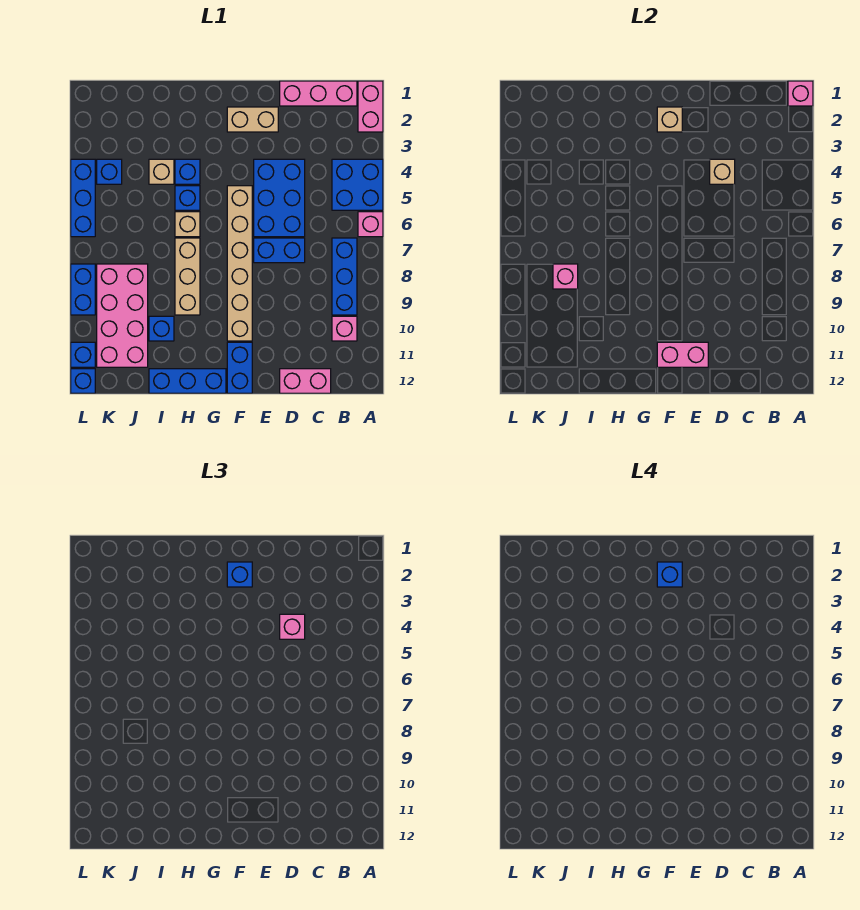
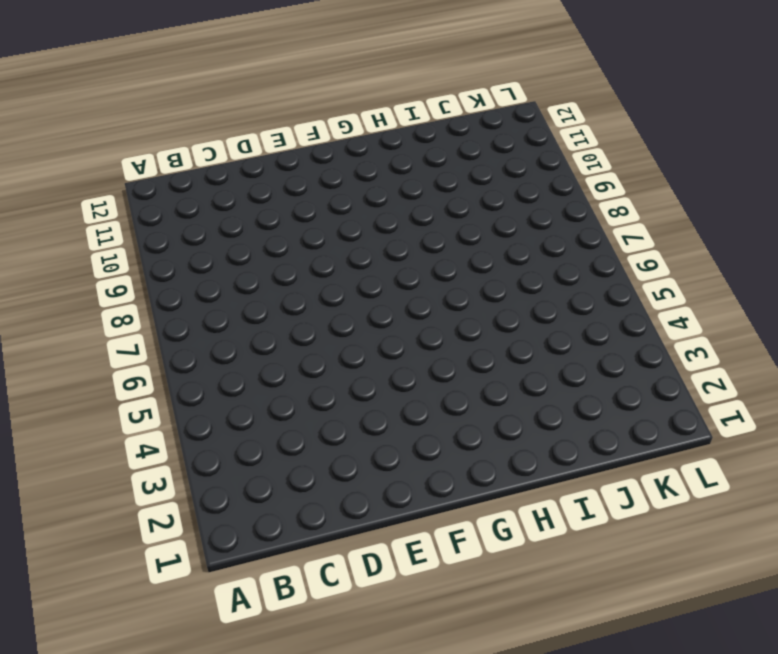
none -> pink brick A1:A2 level 1
none -> blue brick A4:B5 level 1
none -> pink brick A6 level 1
none -> pink brick B1:D1 level 1

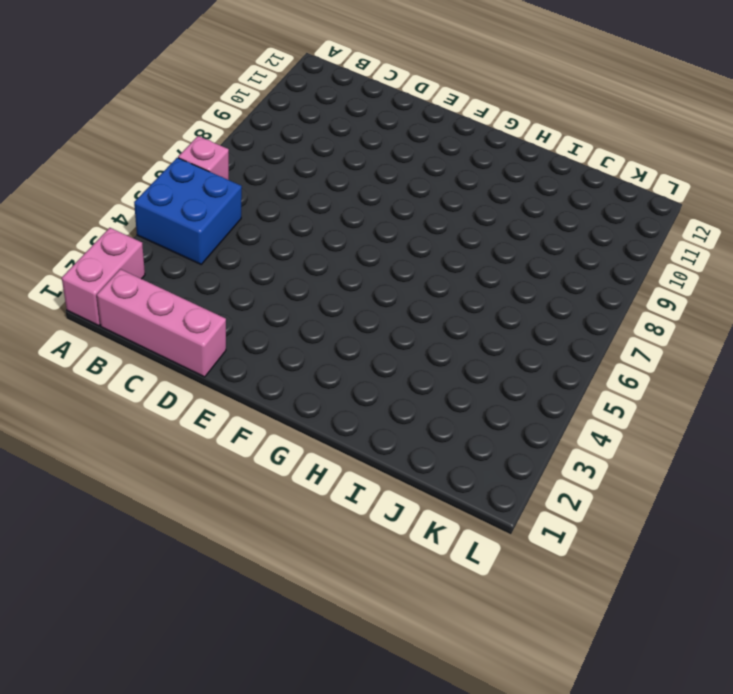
none -> blue brick B7:B9 level 1
none -> pink brick B10 level 1
none -> pink brick C12:D12 level 1
none -> blue brick D4:E6 level 1

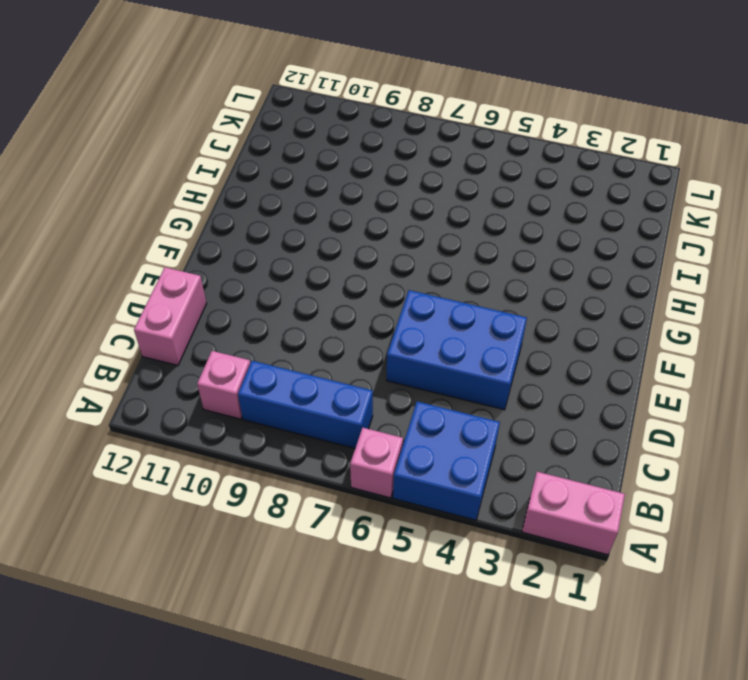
none -> pink brick B1:D1 level 1
none -> blue brick D7:E7 level 1
none -> tan brick E2:F2 level 1
none -> tan brick F5:F10 level 1

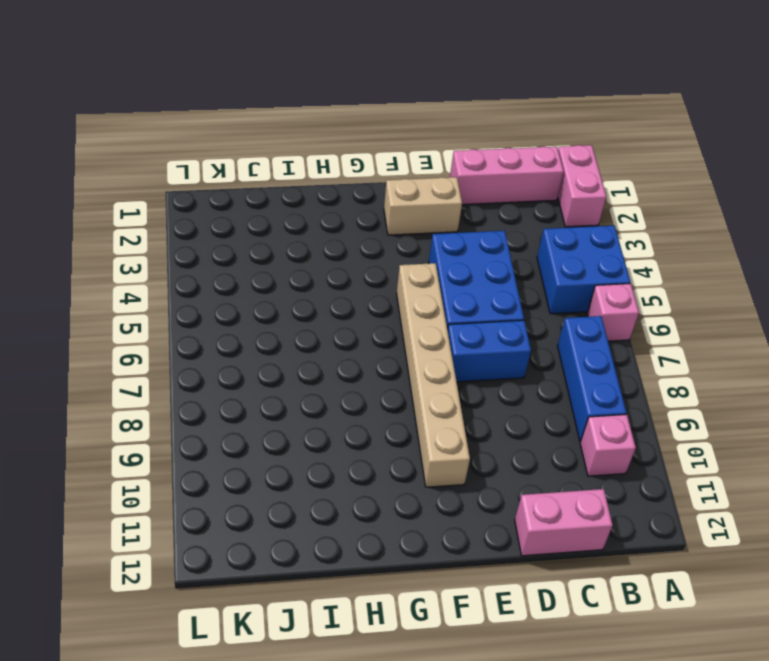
none -> blue brick F11:F12 level 1
none -> blue brick G12:I12 level 1
none -> blue brick H4 level 1
none -> blue brick H5 level 1

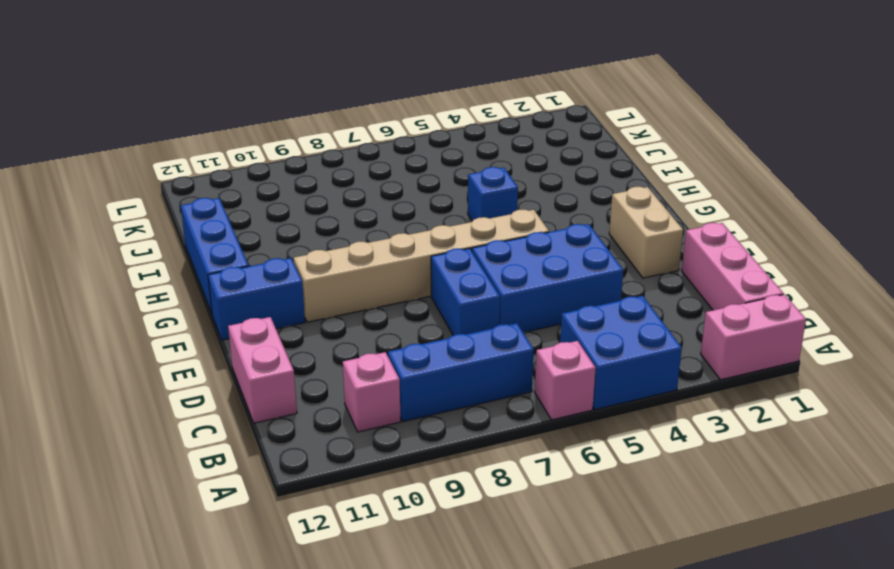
none -> blue brick H4 level 1
none -> tan brick H6 level 1
none -> tan brick H7:H9 level 1
none -> tan brick I4 level 1

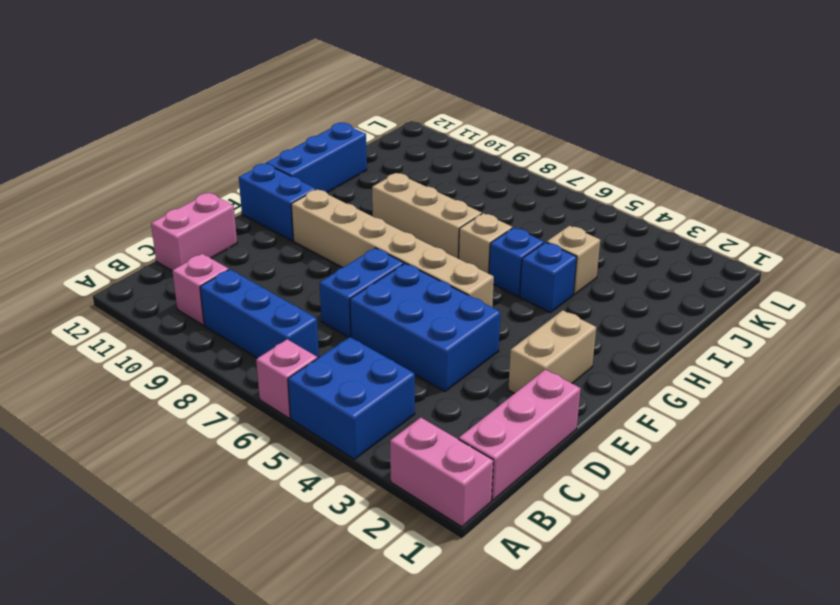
none -> blue brick I10 level 1
none -> pink brick J8:K11 level 1
none -> blue brick K4 level 1
none -> blue brick L4:L6 level 1

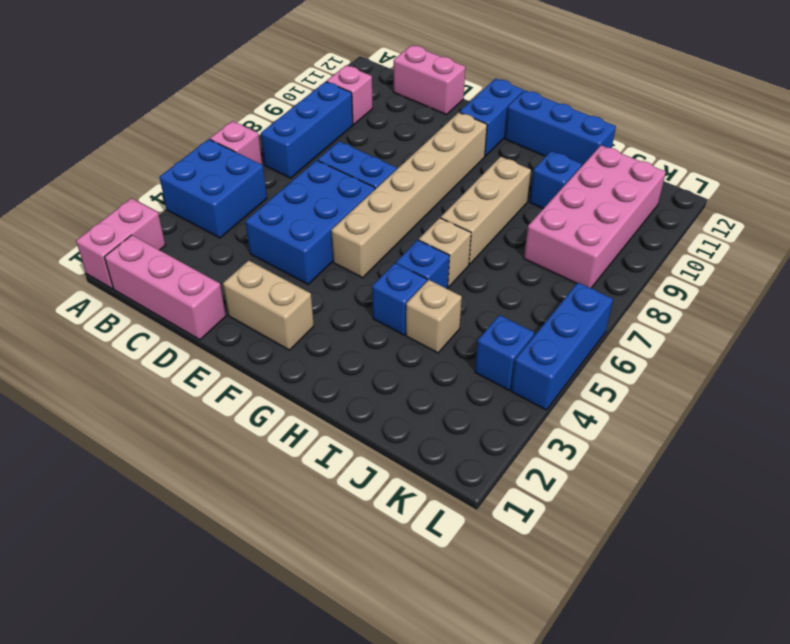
none -> blue brick L8:L9 level 1
none -> blue brick L11 level 1
none -> blue brick L12 level 1
none -> pink brick A1 level 2

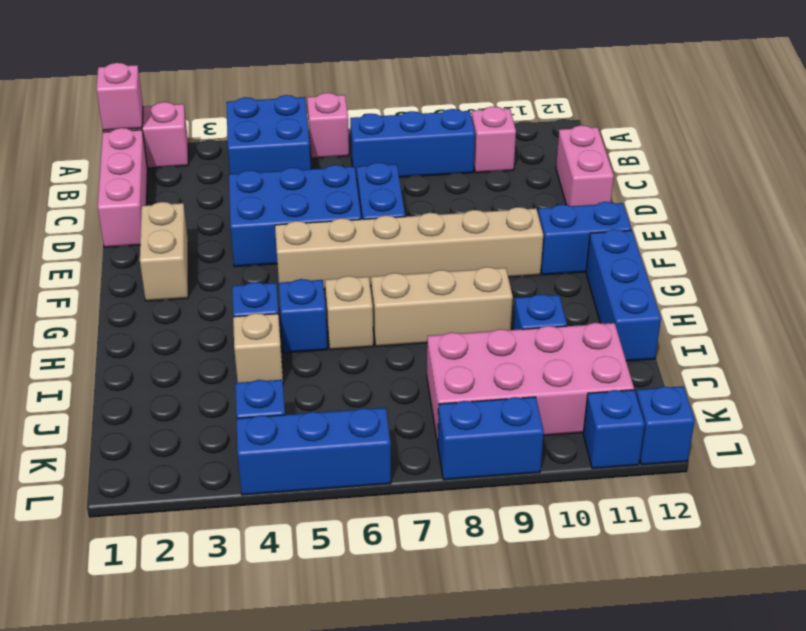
none -> tan brick D4 level 2
none -> pink brick E11:F11 level 2
none -> tan brick F2 level 2
none -> pink brick J8 level 2

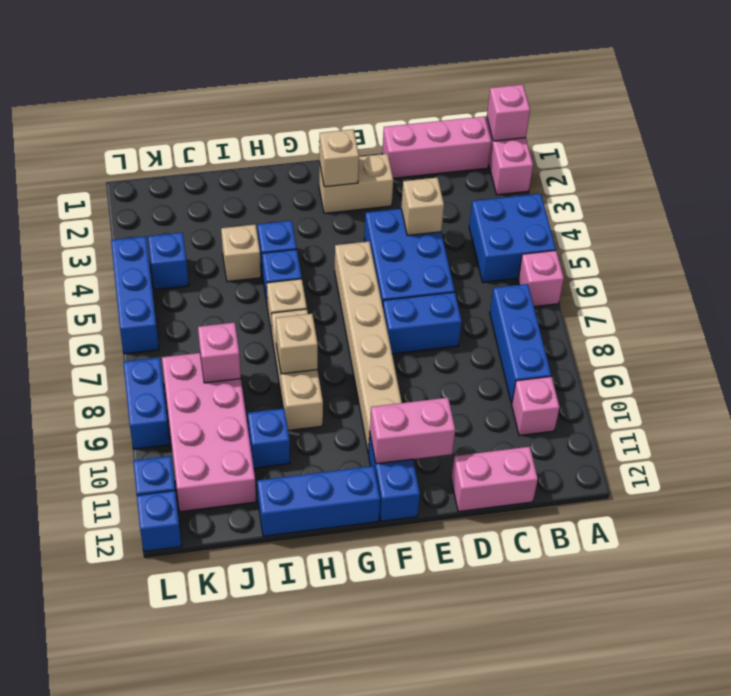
tan brick H8 level 2 -> none
none -> pink brick D4 level 3
none -> blue brick F2 level 3
none -> blue brick F2 level 4

